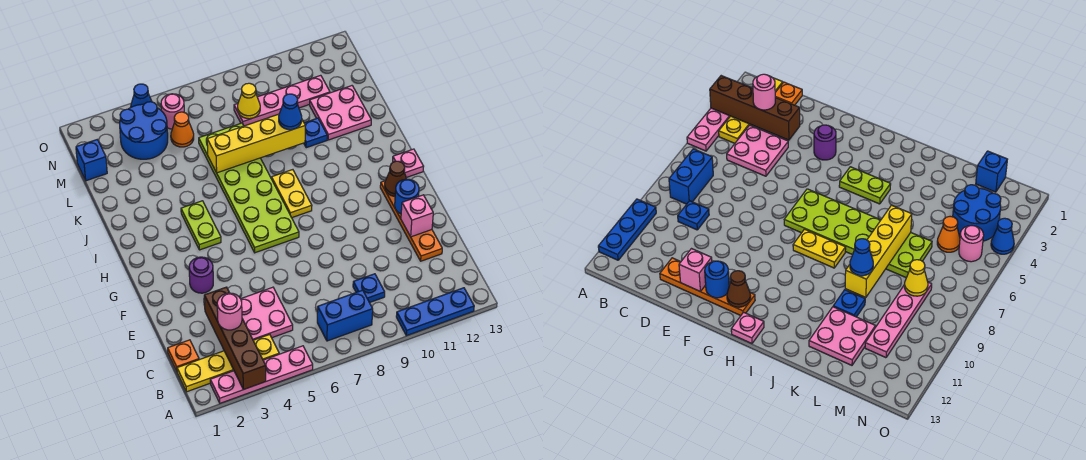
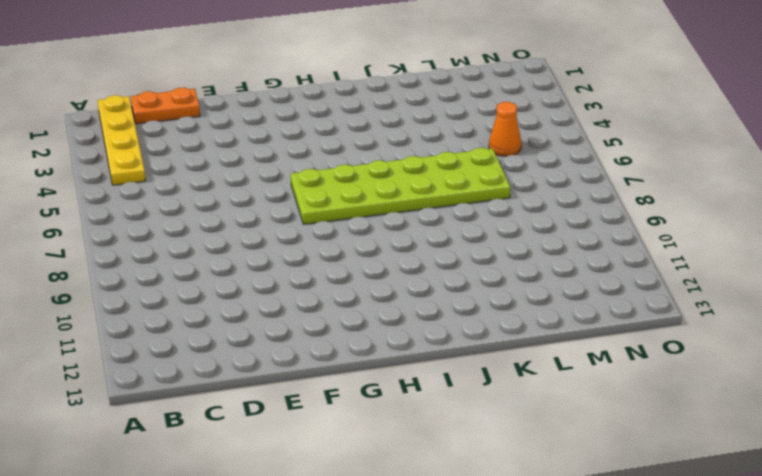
orange plate C1:D1 level 1 -> orange plate C1 level 1
none -> pink plate A2:A5 level 1
none -> blue plate A10:A12 level 1
none -> blue brick B7:B8 level 1

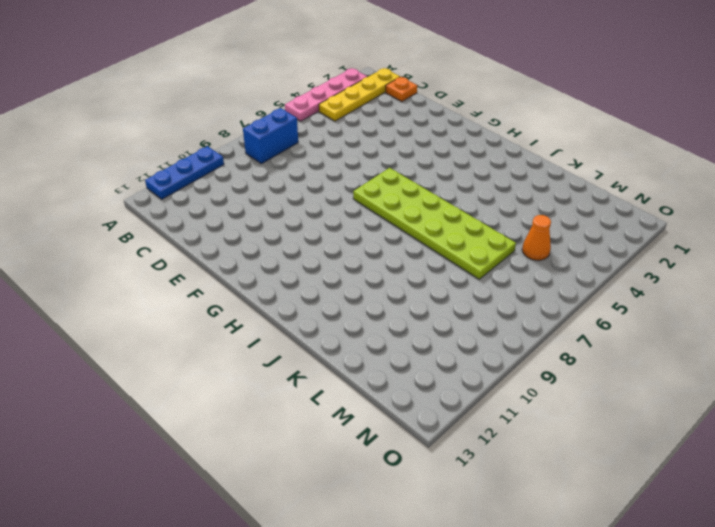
none -> pink plate C4:D5 level 1
none -> blue plate C9 level 1
none -> orange plate D12:G12 level 1

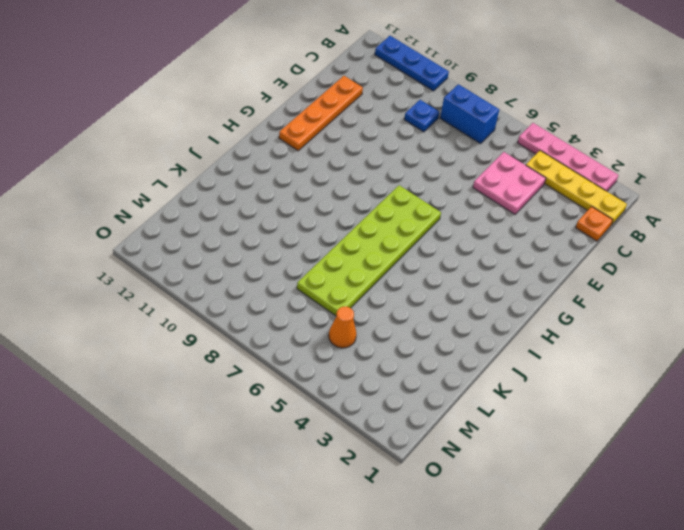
none -> purple round brick F3 level 1
none -> lime plate H4:I4 level 1
none -> yellow plate H8:I8 level 1

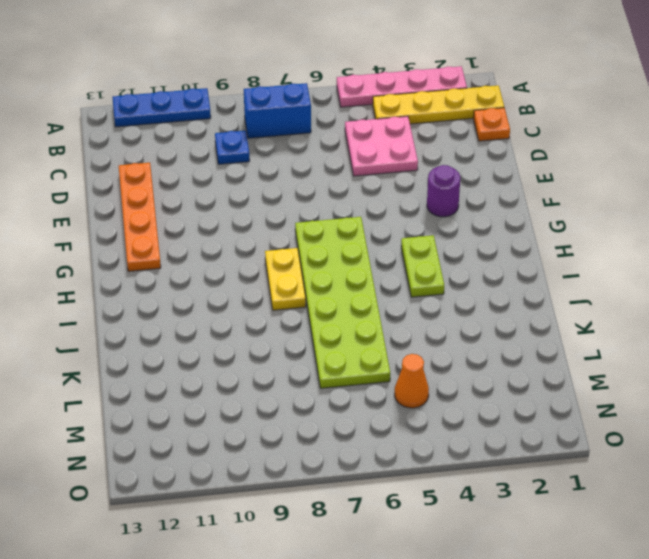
none -> pink plate H13 level 1
none -> blue plate K10 level 1
none -> pink plate K11:L12 level 1

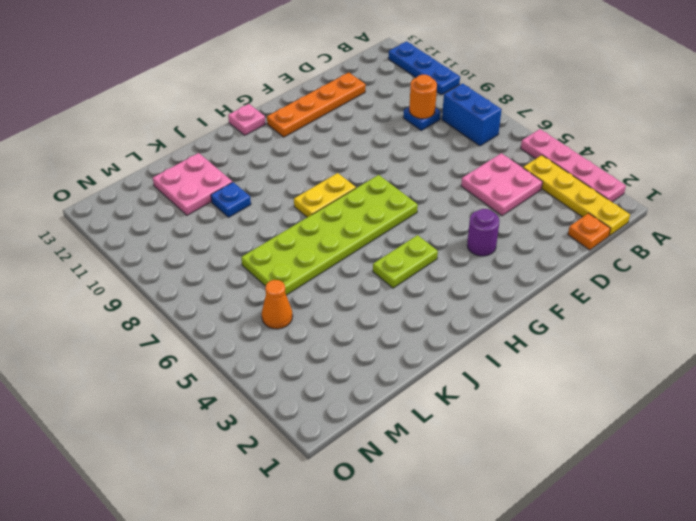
orange round brick C9 level 2 -> none
none -> blue brick M1 level 1
none -> blue round brick M3:N4 level 1
none -> pink plate M8:M11 level 1

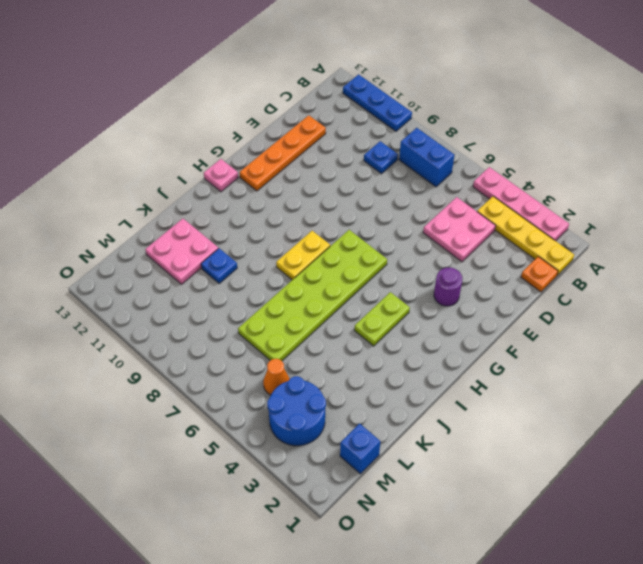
none -> pink plate M8:M11 level 1
none -> pink round brick N5 level 1
none -> blue cone O4 level 1

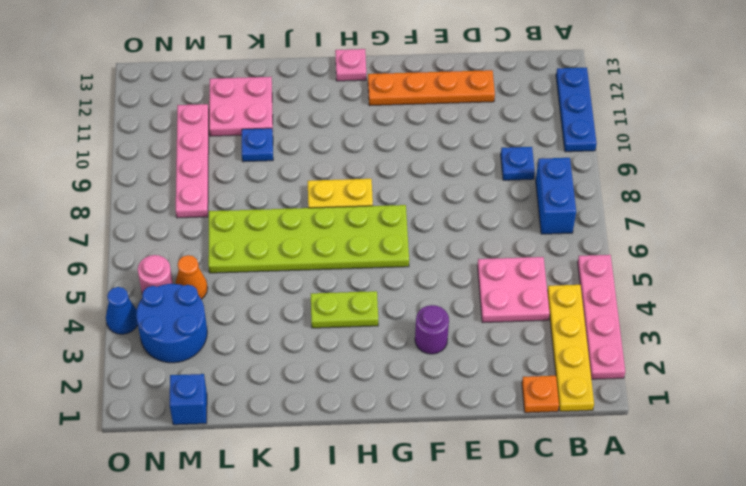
none -> brown brick A3:D3 level 2
none -> pink brick E12 level 2
none -> blue round brick F12 level 2

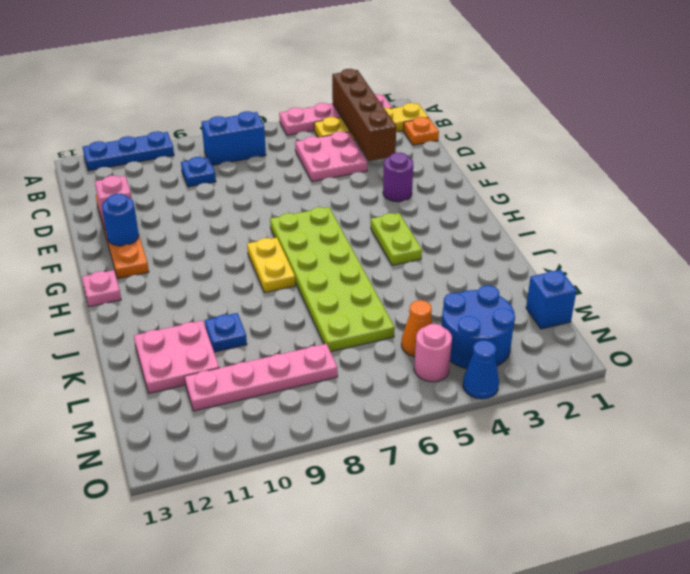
none -> brown cone G12 level 2
none -> yellow brick K6:K9 level 2
none -> yellow cone M8 level 2

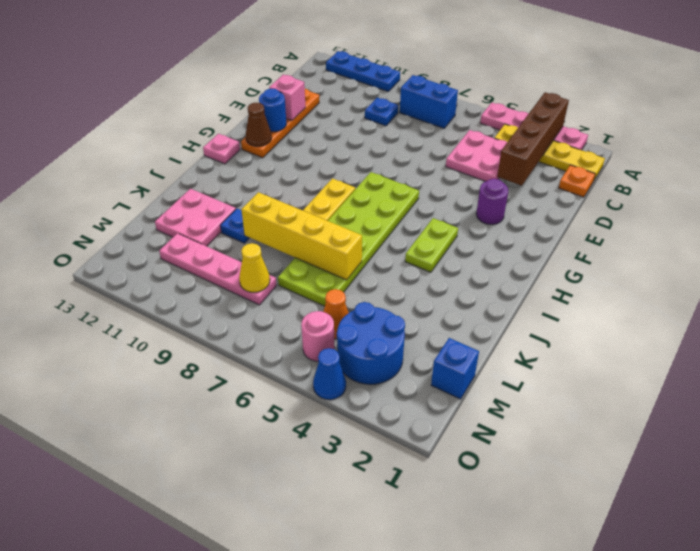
none -> pink round brick C3 level 3
none -> blue cone K9 level 3

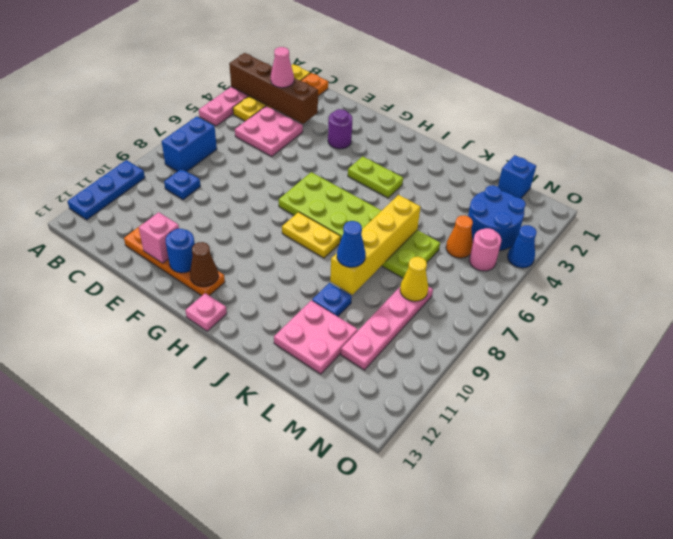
pink cone C3 level 3 -> pink round brick C3 level 3

